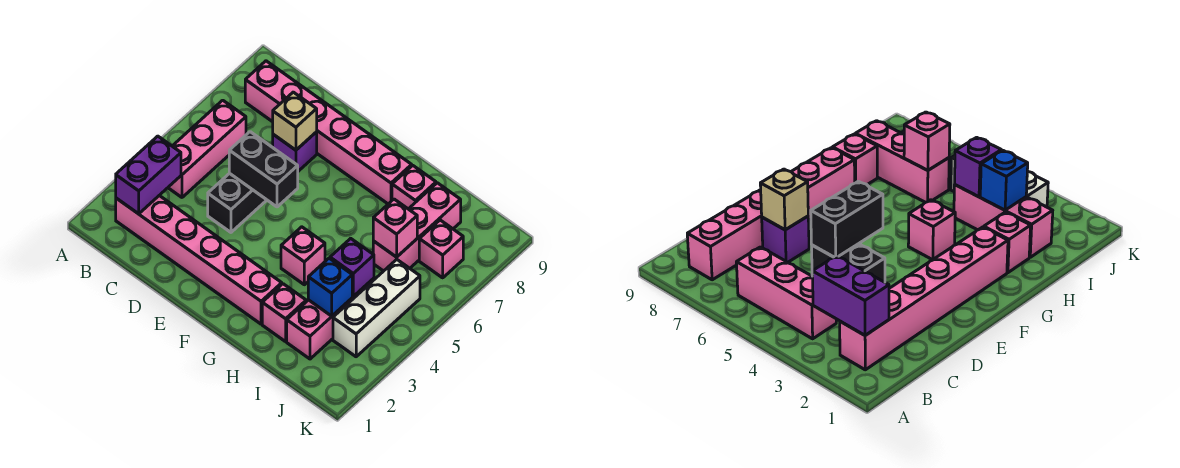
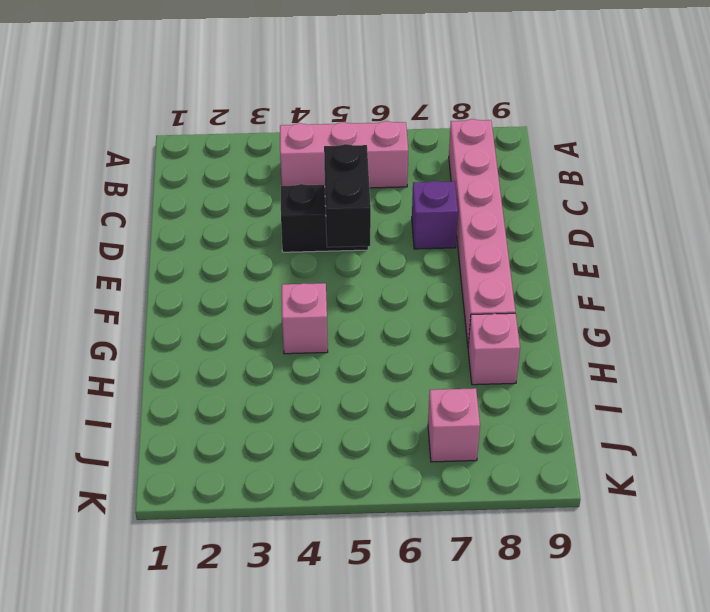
none -> pink brick B2:G2 level 1
none -> pink brick H2 level 1
none -> pink brick I2:I4 level 1

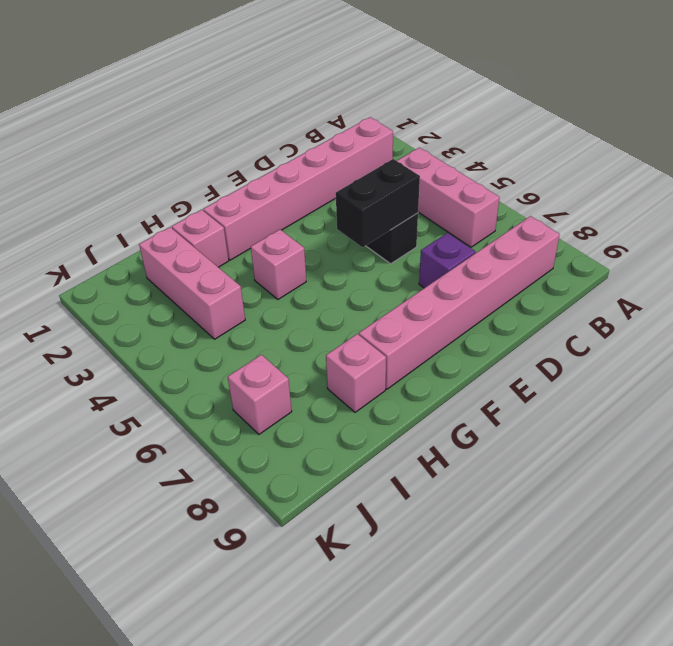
none -> pink brick I6:I8 level 1
none -> white brick J3:J5 level 1
none -> purple brick B2:B3 level 2

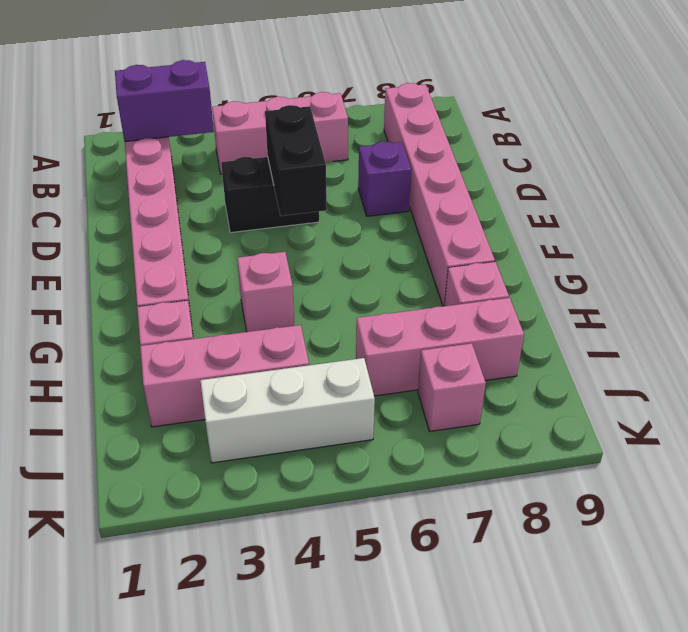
none -> tan brick D7 level 2
none -> blue brick I3 level 2
none -> purple brick I4 level 2

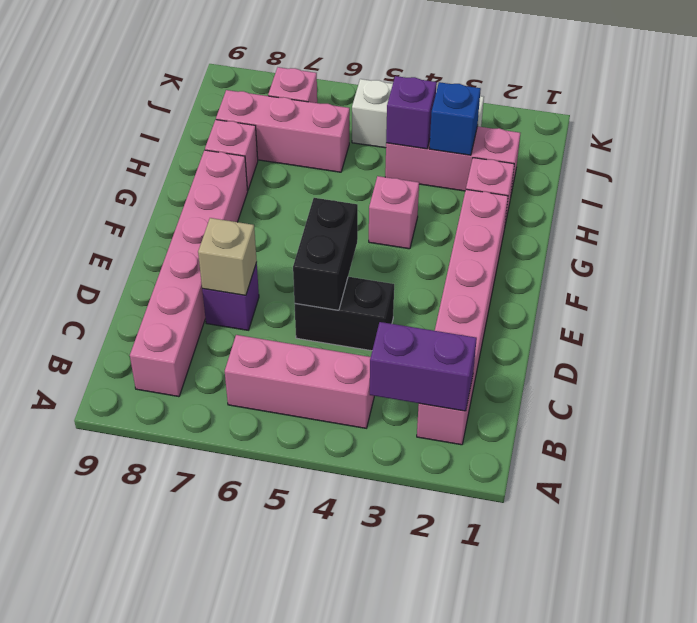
none -> pink brick I6 level 2

